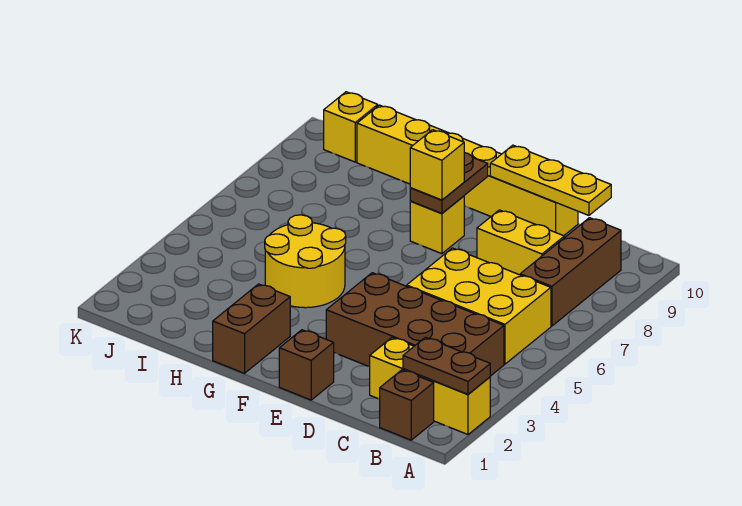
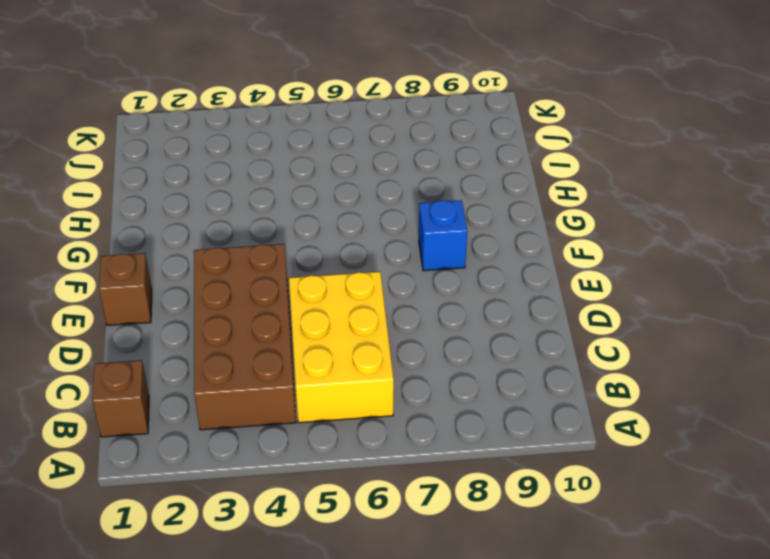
blue brick F8 level 1 -> yellow brick F8 level 1
none -> yellow brick A2:C2 level 1
none -> brown brick B7:B9 level 1
none -> yellow brick C8:D8 level 1

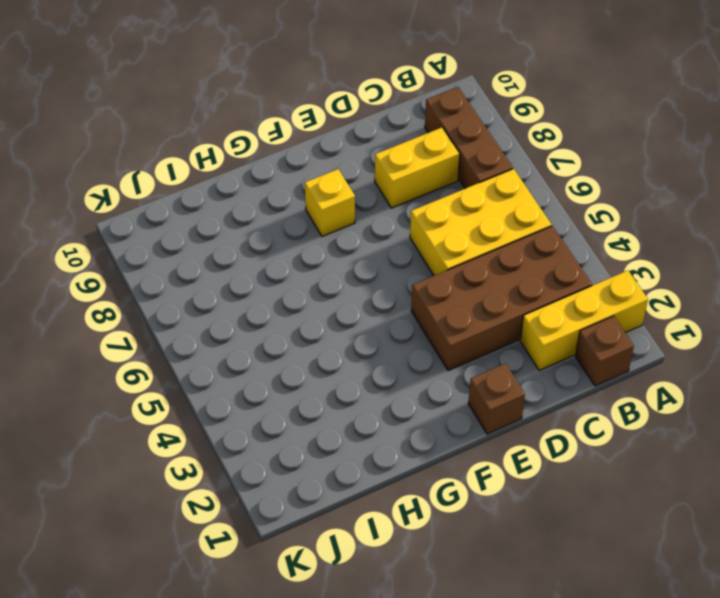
none -> yellow brick D10:I10 level 1
none -> brown brick G1:G2 level 1
none -> yellow round brick G4:H5 level 1

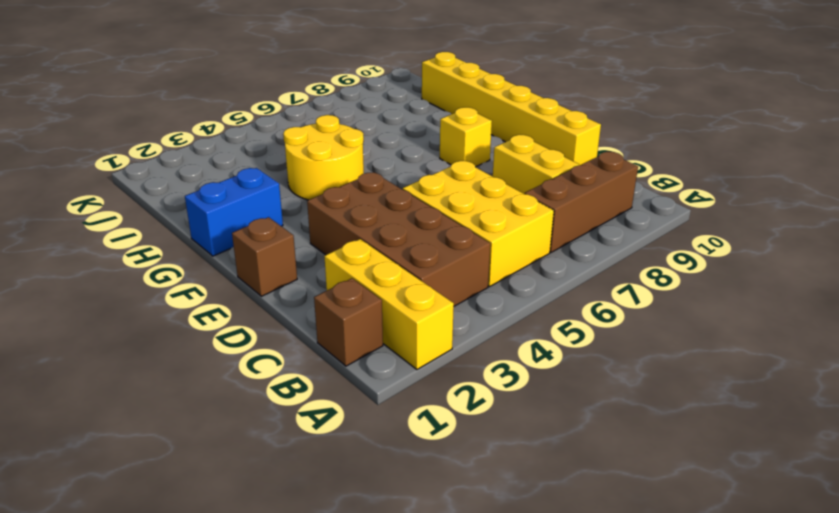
blue brick G1:G2 level 1 -> brown brick G1:G2 level 1
none -> yellow brick J10 level 1
none -> brown plate A2:B2 level 2
none -> yellow plate C10:E10 level 2

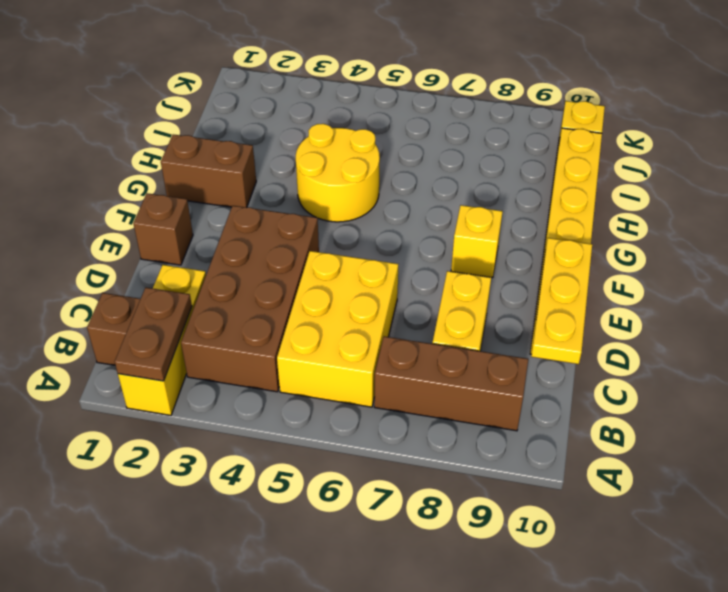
none -> brown plate F8:F9 level 2
none -> yellow brick F8 level 3

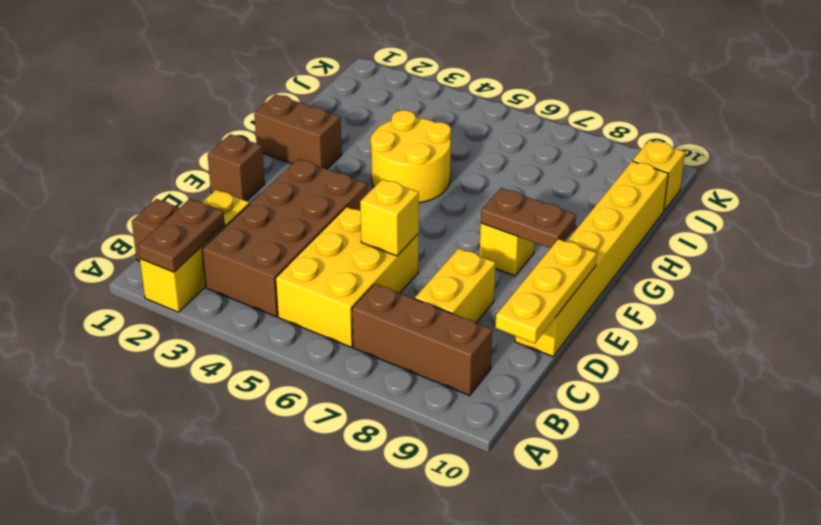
yellow brick D6 level 2 -> yellow brick F8 level 3

